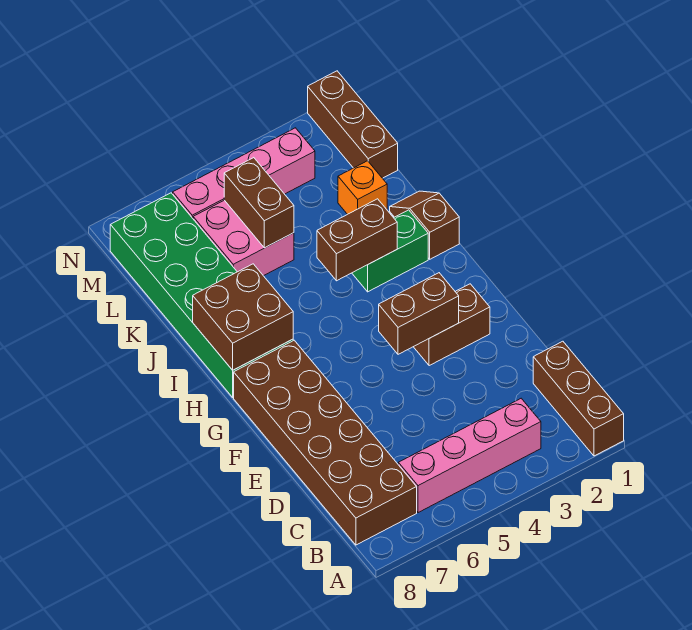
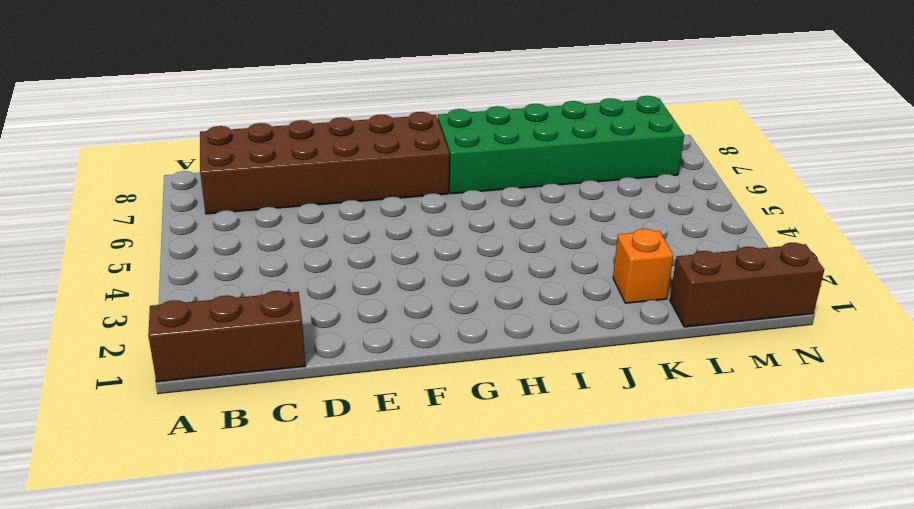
none -> pink brick B3:B6 level 1
none -> brown brick F2:F3 level 1
none -> brown slope I1:J1 level 1 top I

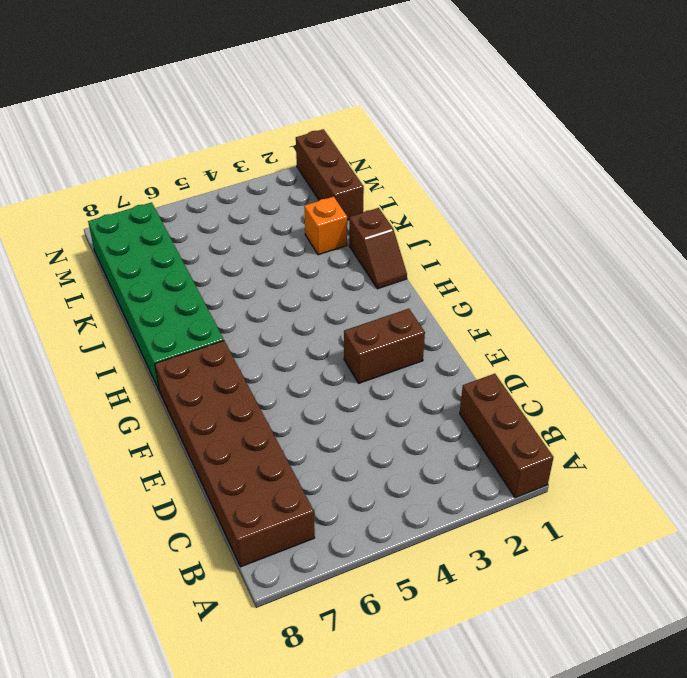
brown slope I1:J1 level 1 top J -> brown slope I1:J1 level 1 top I
none -> pink brick B3:B6 level 1
none -> green brick I2:I3 level 1
none -> pink brick K5:L6 level 1

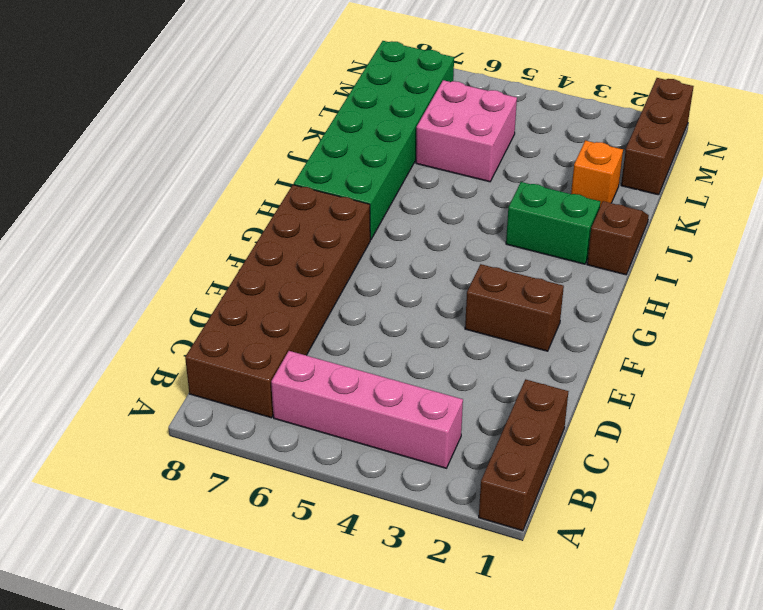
none -> pink brick M3:M6 level 1
none -> brown brick F3:F4 level 2
none -> brown brick H7:I8 level 2

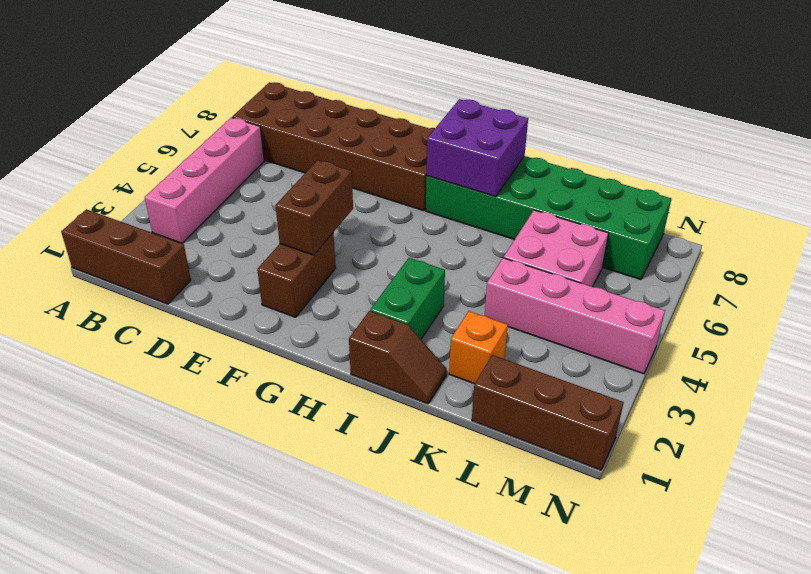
purple brick H7:I8 level 2 -> brown brick H7:I8 level 2
pink brick K4:N4 level 1 -> pink brick M3:M6 level 1
none -> brown brick I3:I4 level 2
none -> brown brick K5:L5 level 2

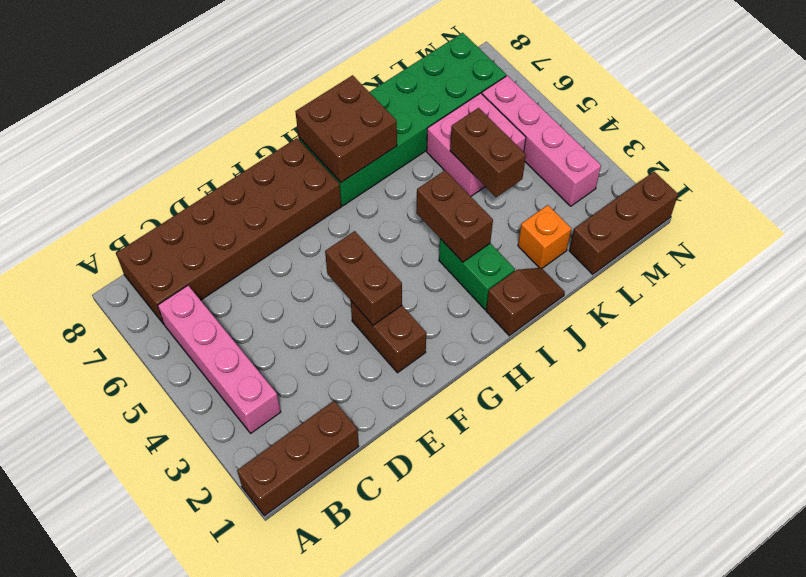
brown brick K4:K5 level 2 -> brown brick K5:L5 level 2

